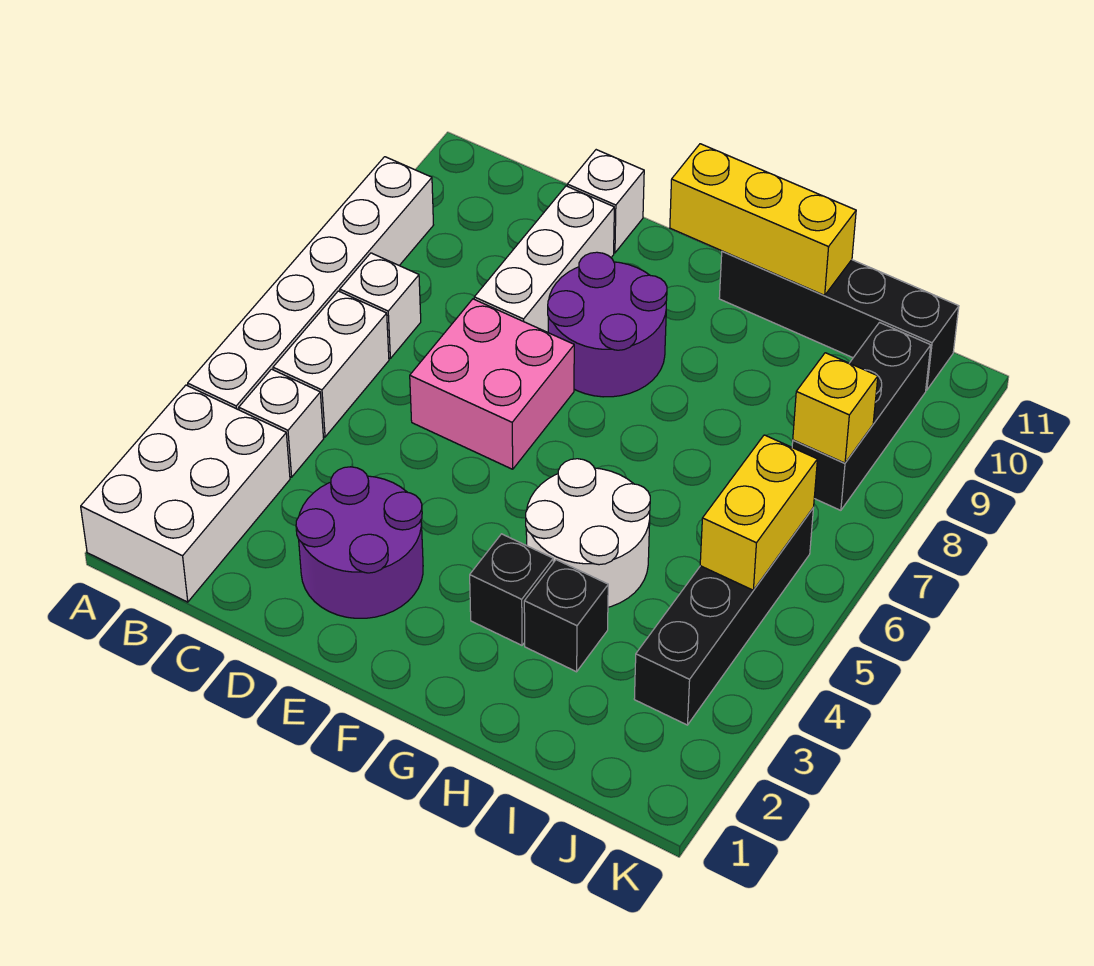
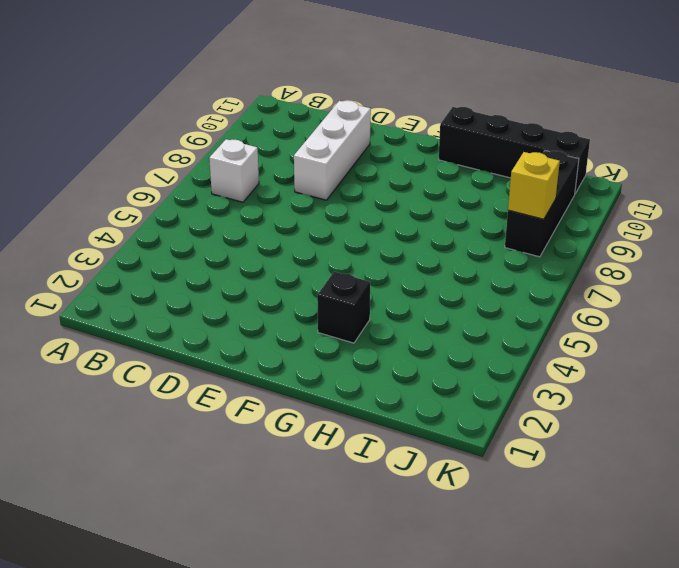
none -> white brick A1:B3 level 1
none -> white brick A4:A9 level 1
none -> white brick B4 level 1

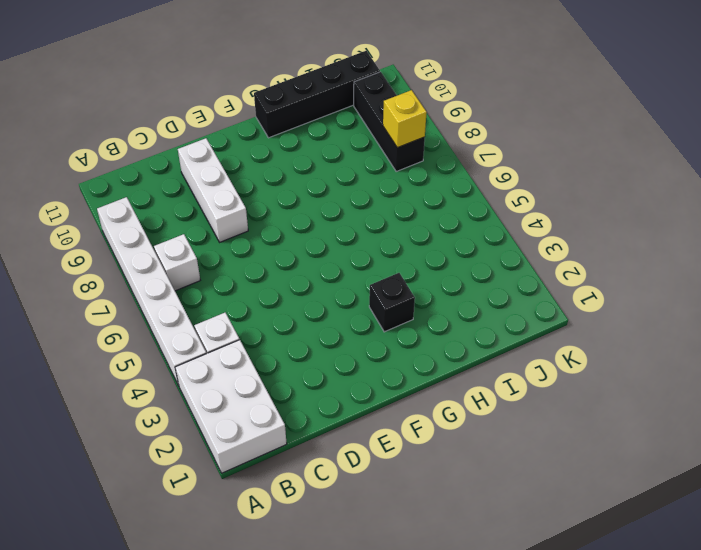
none -> white brick B5:B6 level 1
none -> purple round brick D2:E3 level 1
none -> pink brick D6:E7 level 1

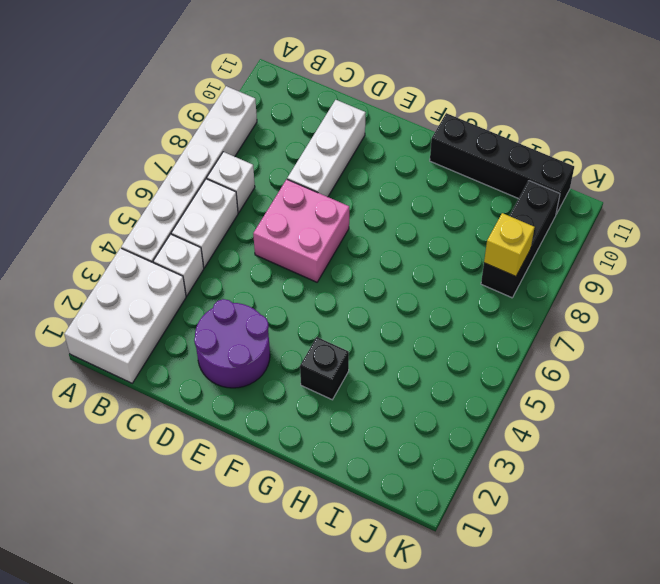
none -> white brick D11 level 1
none -> purple round brick E8:F9 level 1
none -> white round brick G4:H5 level 1

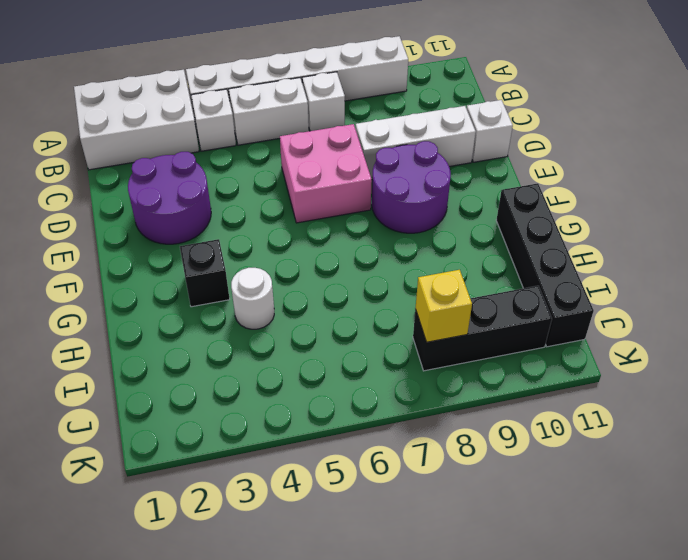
white round brick H4 level 1 -> white round brick G4:H5 level 1
none -> black brick H3 level 1
none -> black brick J3:J6 level 1
none -> yellow brick F11:H11 level 2

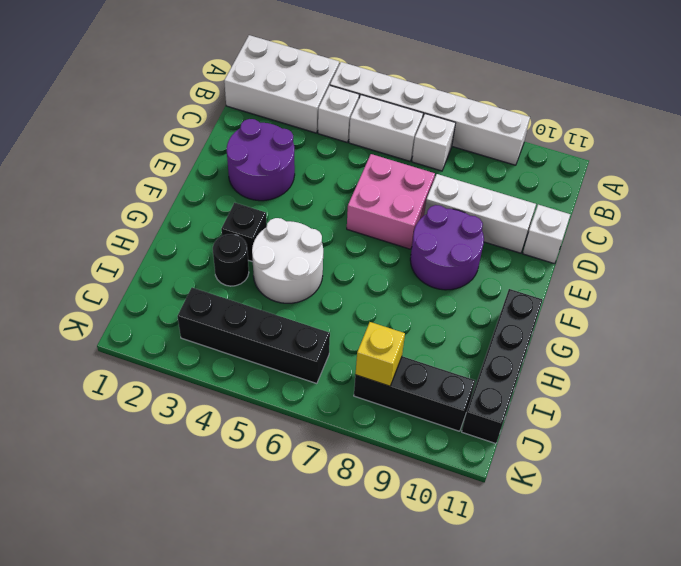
black round brick H3 level 1 -> black brick H3 level 1
none -> yellow brick F11:H11 level 2
none -> yellow brick J5:J6 level 2

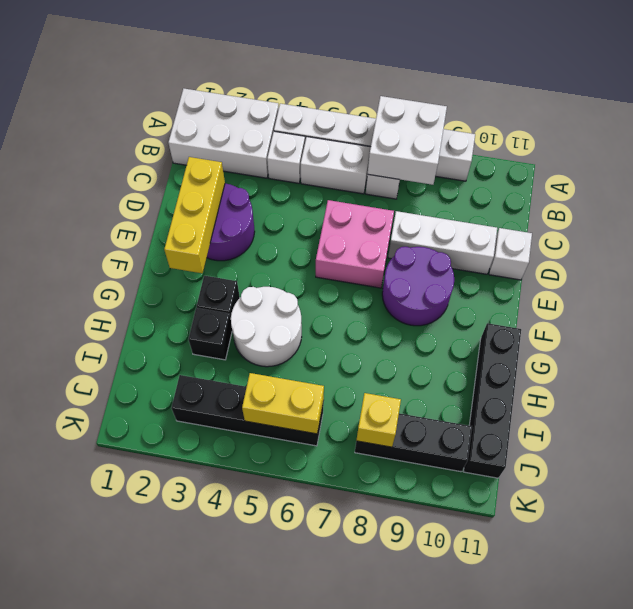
white brick A7:B8 level 2 -> none
yellow brick D2:F2 level 2 -> yellow brick F11:H11 level 2

